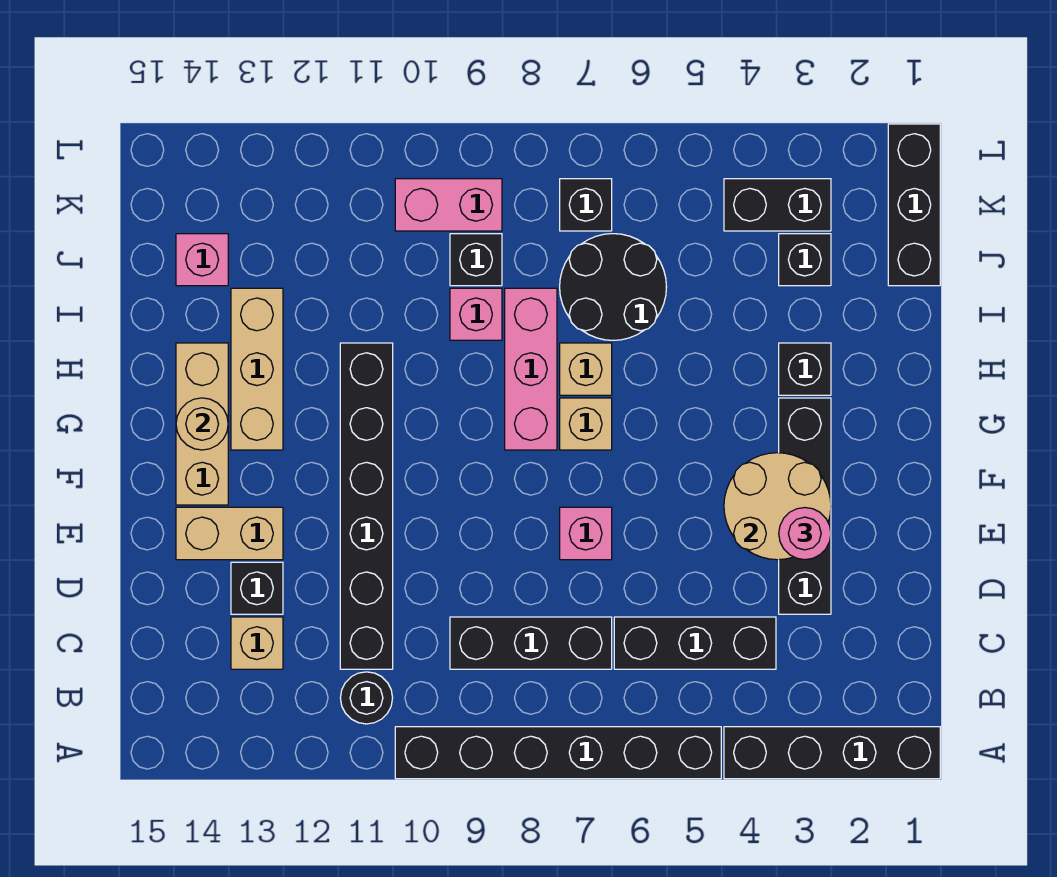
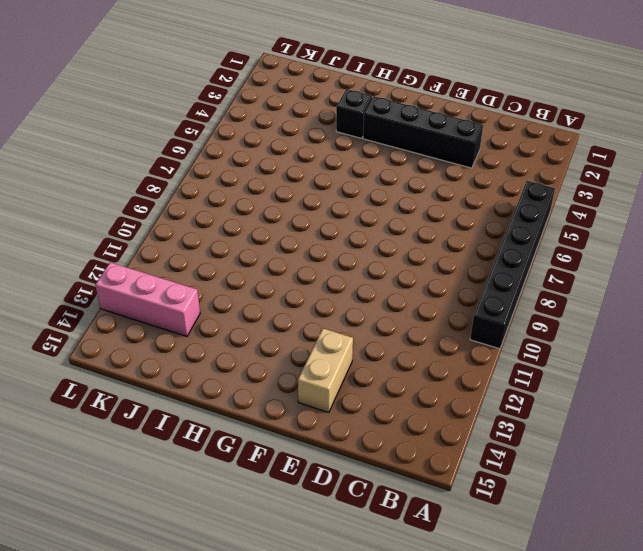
pink brick J13:L13 level 1 -> pink brick G8:I8 level 1
none -> black brick A1:A4 level 1
none -> black round brick B11 level 1
none -> black brick C4:C6 level 1

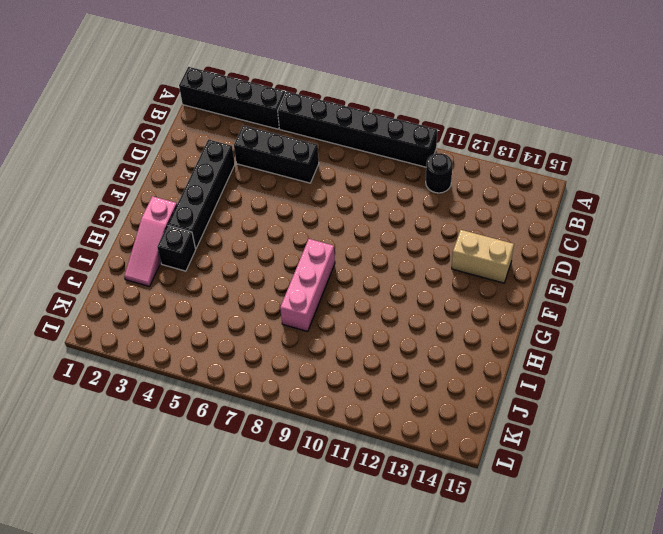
pink slope G2:I2 level 1 top G -> none
none -> black brick C7:C9 level 1
none -> black brick C11:H11 level 1
none -> tan brick C13 level 1

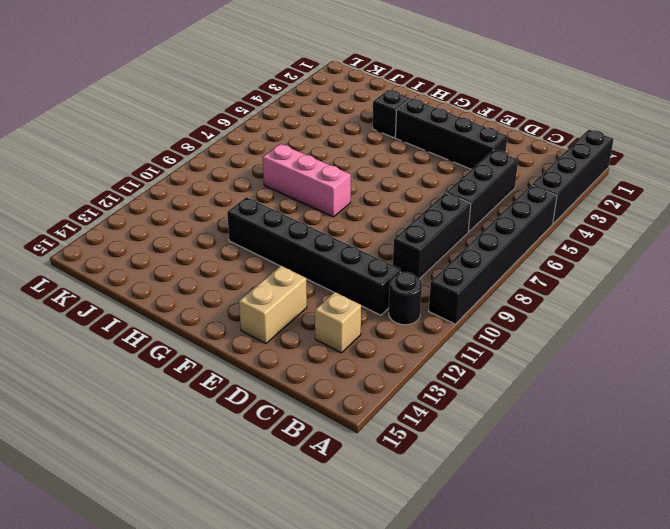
none -> black brick D13 level 1
none -> pink brick E7 level 1
none -> tan brick F14:H14 level 1

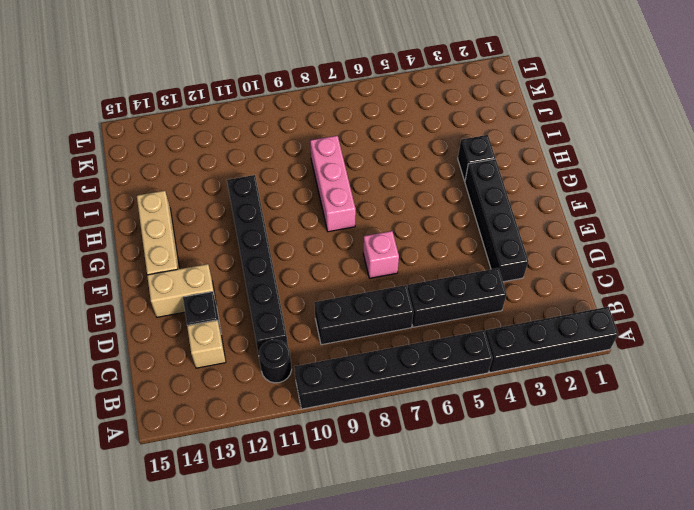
none -> tan brick G7 level 1
none -> tan brick G13:I13 level 1
none -> tan brick H7 level 1

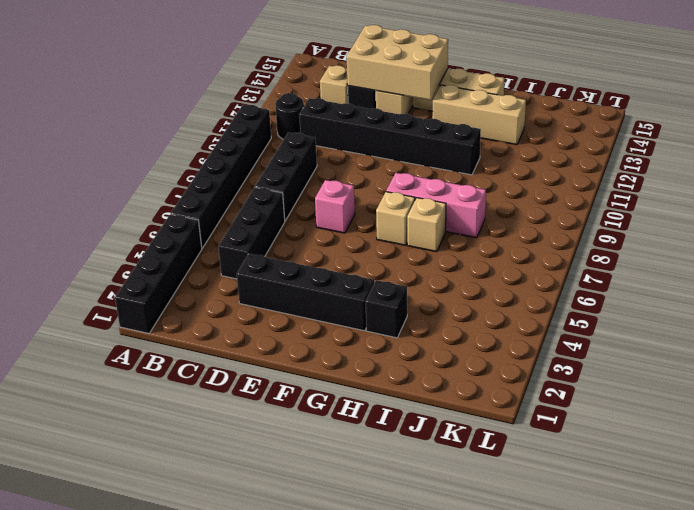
tan brick D13:F14 level 2 -> none
none -> black round brick I6:J7 level 1
none -> pink brick I9 level 1
none -> black brick J1:L1 level 1

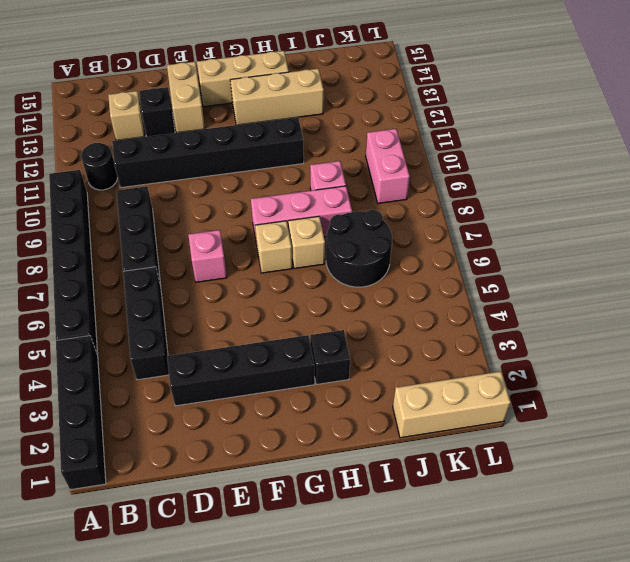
tan brick J1:L1 level 1 -> black brick J1:L1 level 1
none -> black brick J3 level 1
none -> black brick J9 level 1
none -> pink brick J14 level 1

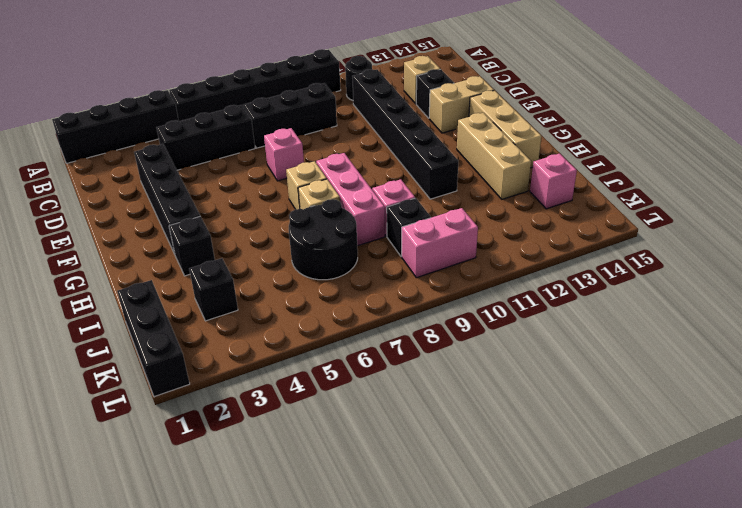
none -> black brick K3:K4 level 1
none -> black brick K7 level 1
none -> tan round brick E3:F4 level 2

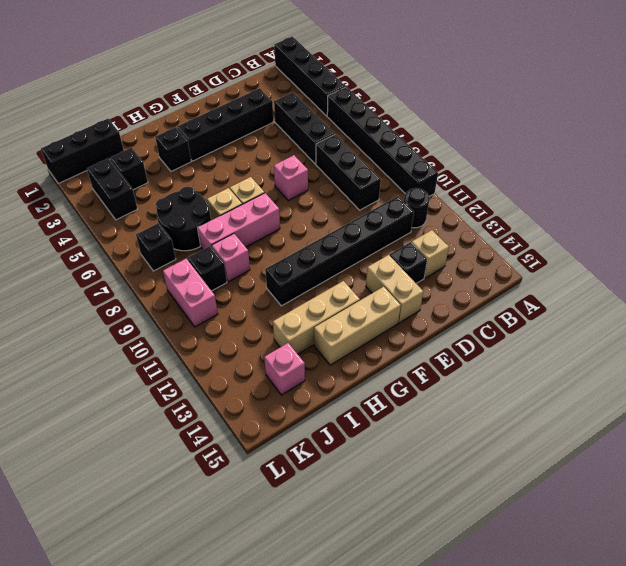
none -> tan round brick E3:F4 level 2
none -> tan round brick G14 level 2
none -> pink round brick E3 level 3

